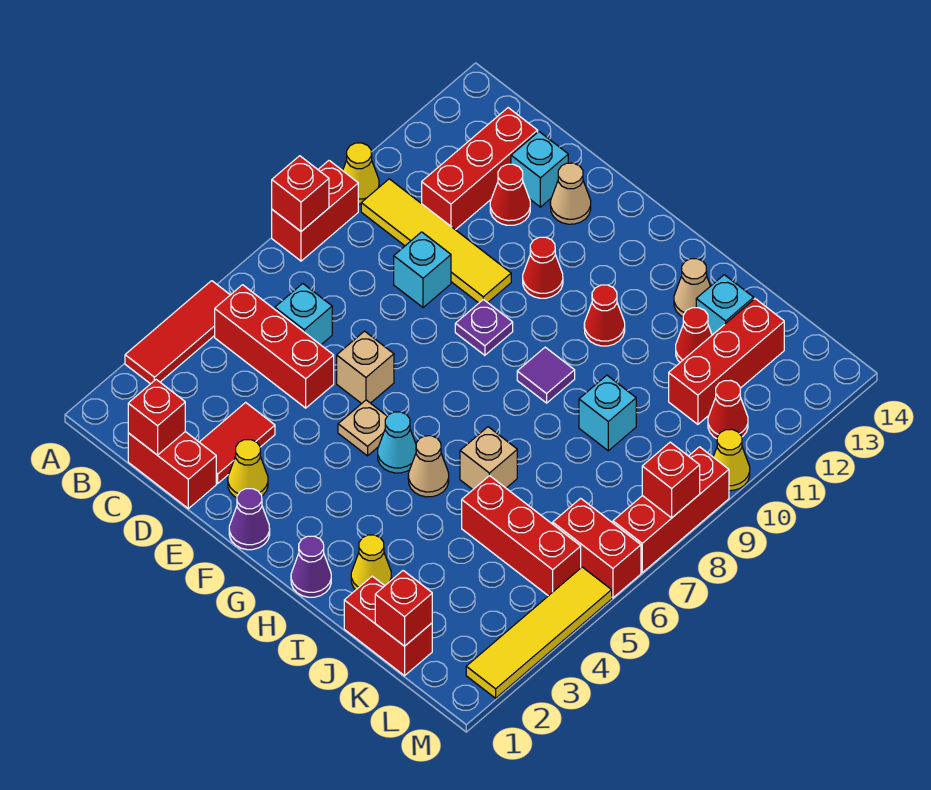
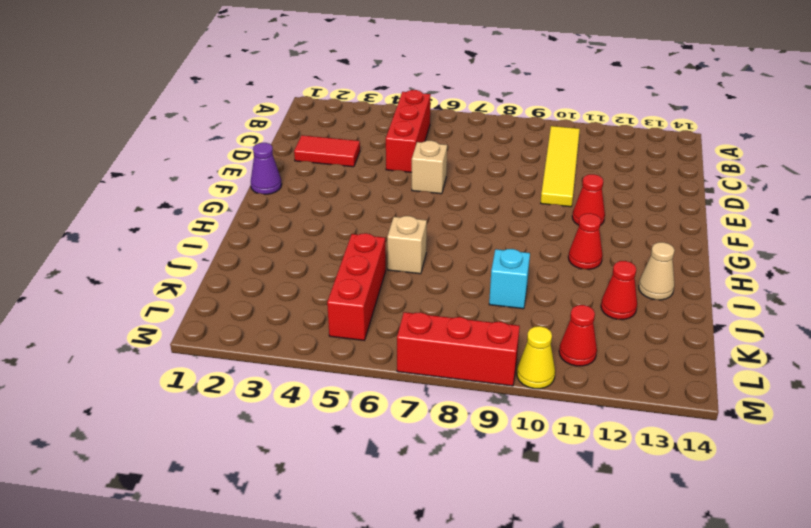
none -> red tile A3:A5 level 1
none -> red brick A8:A9 level 1
none -> yellow cone A10 level 1
none -> red brick C1:D1 level 1

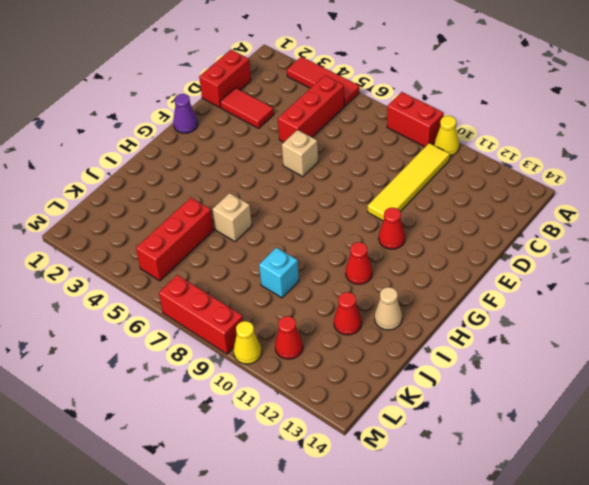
none -> cyan brick C6 level 1
none -> red brick C11:C13 level 1
none -> cyan brick D9 level 1
none -> red cone D12 level 1

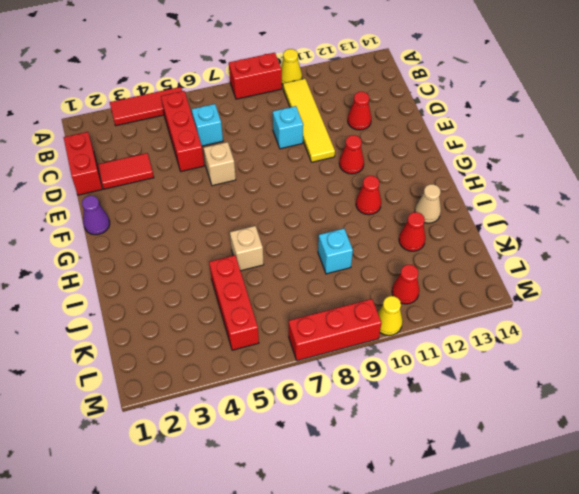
none -> red brick C11:C13 level 1
none -> cyan brick D13 level 1
none -> yellow cone E2 level 1
none -> tan cone E13 level 1

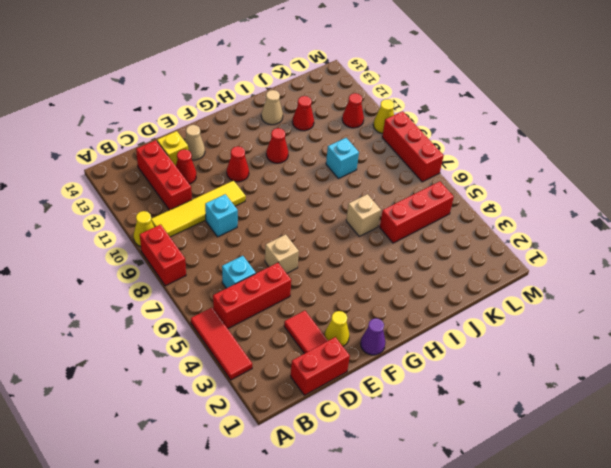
yellow brick D13 level 1 -> cyan brick D13 level 1
none -> tan plate F5 level 1
none -> purple plate F9 level 1
none -> cyan cone G5 level 1
none -> purple cone H1 level 1

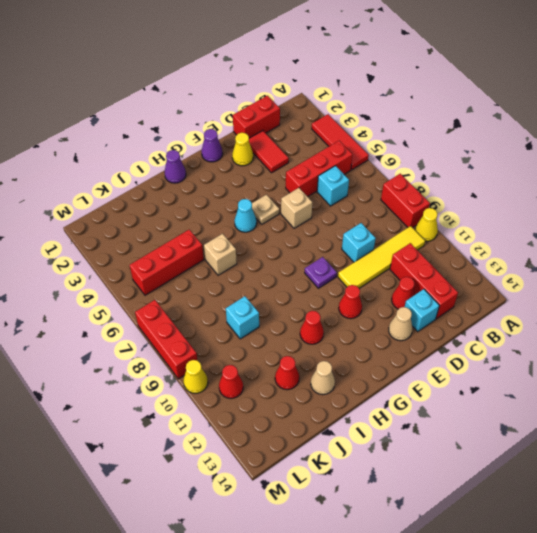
none -> tan cone H5 level 1
none -> purple tile H9 level 1
none -> yellow cone I2 level 1
none -> red brick J1:K1 level 1

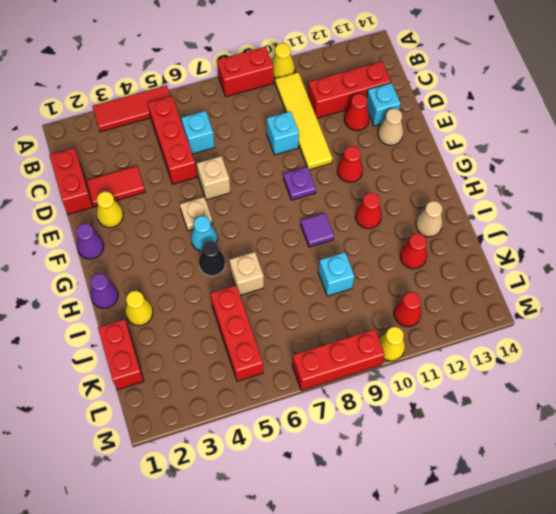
black cone H5 level 1 -> tan cone H5 level 1
none -> cyan brick J13 level 1
none -> red brick K11:K13 level 1
none -> red brick L6:M6 level 1
none -> yellow tile M2:M5 level 1

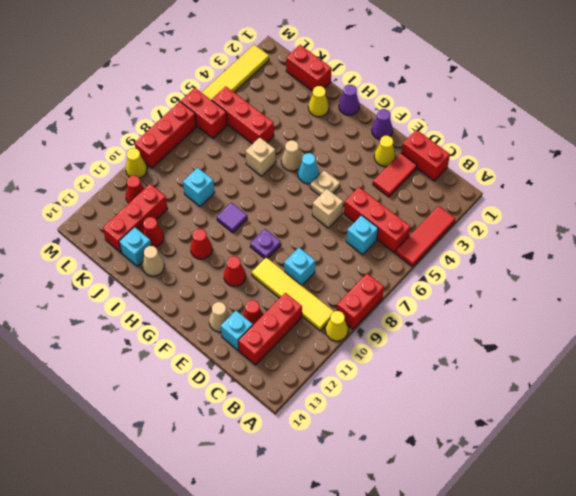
none -> red brick A8 level 2
none -> red brick C1 level 2
none -> red brick K1 level 2
none -> red brick M8 level 2

